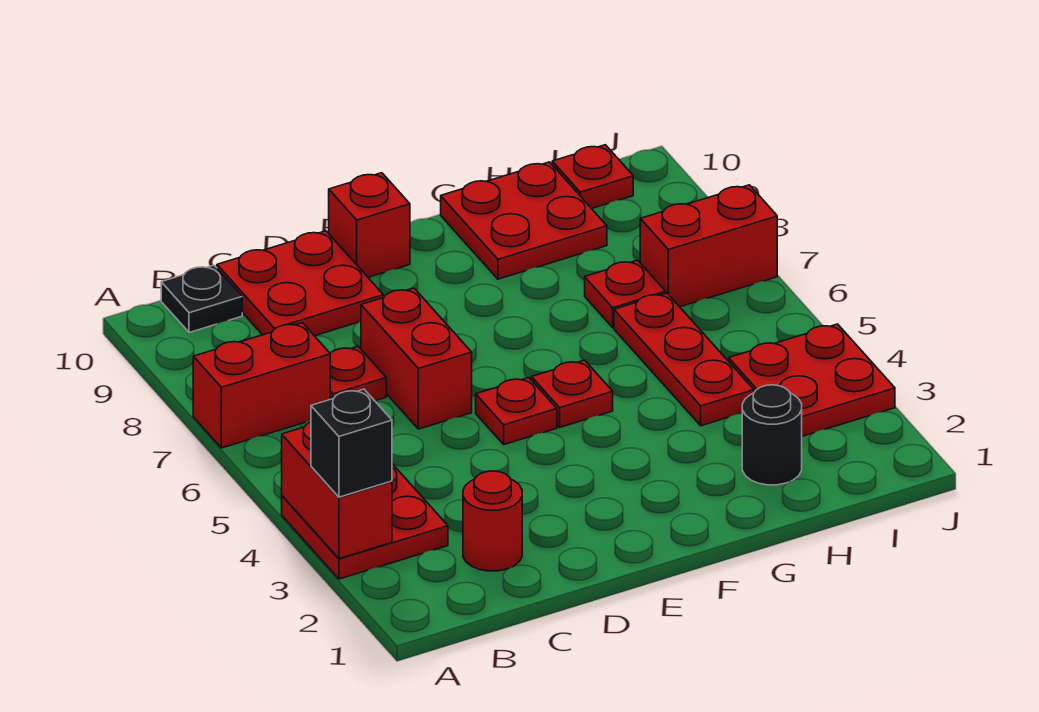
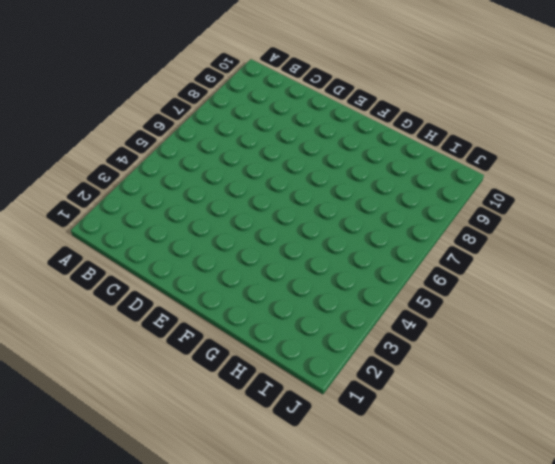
none -> red plate A3:B4 level 1
none -> red brick A7:B7 level 1
none -> black plate B10 level 1

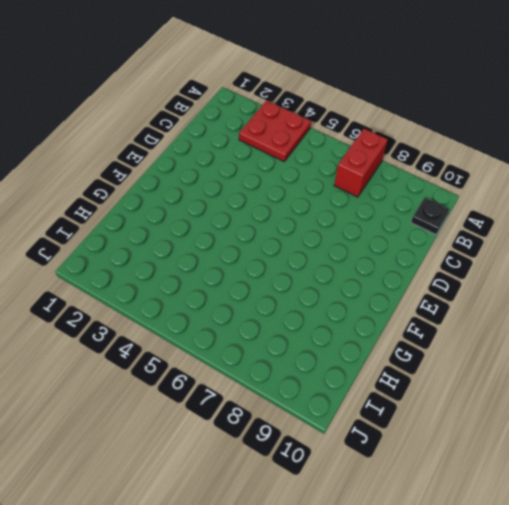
none -> red round brick C2 level 1
none -> red plate C7 level 1
none -> red plate C9:D10 level 1

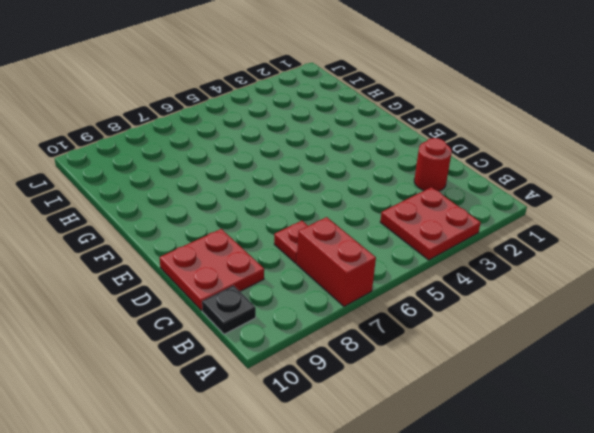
none -> red brick D6:D7 level 1
none -> red plate E5 level 1
none -> red brick E10 level 1

